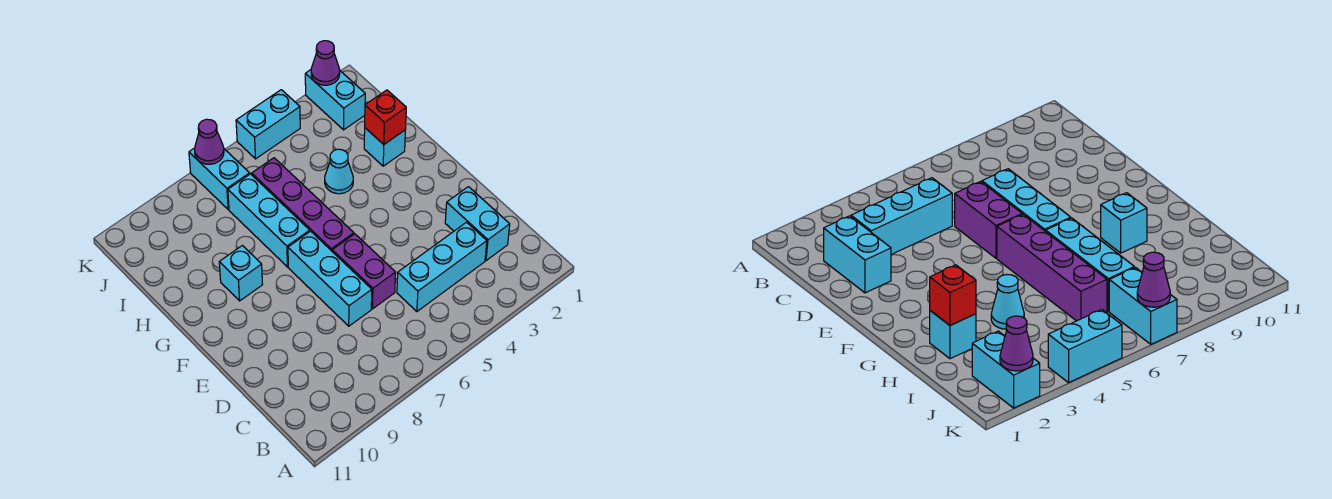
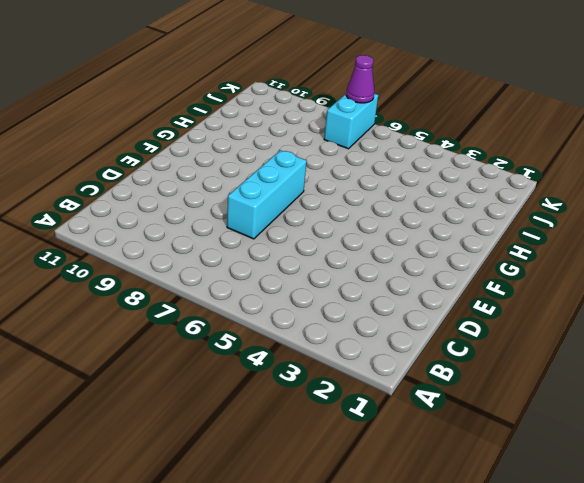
none -> cyan brick C2:D2 level 1
none -> cyan brick C3:C5 level 1
none -> purple brick D6:E6 level 1

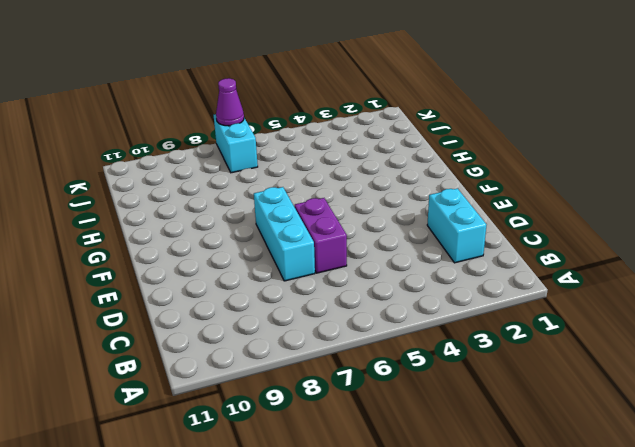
none -> cyan brick C3:C5 level 1
none -> purple brick F6:I6 level 1
none -> cyan brick G7:I7 level 1

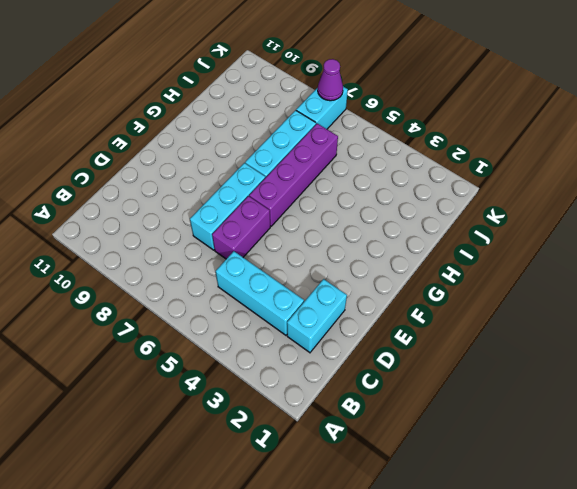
none -> cyan brick G9 level 1
none -> cyan brick H2 level 1
none -> cyan cone H4 level 1

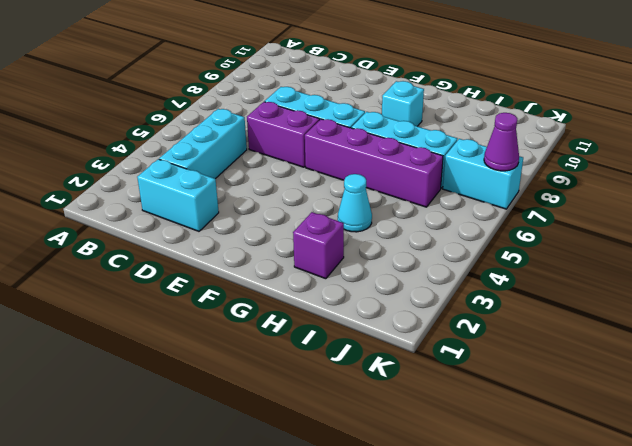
purple brick H2 level 1 -> cyan brick H2 level 1
none -> cyan brick J2:K2 level 1
none -> cyan brick K4:K5 level 1
none -> red brick H2 level 2

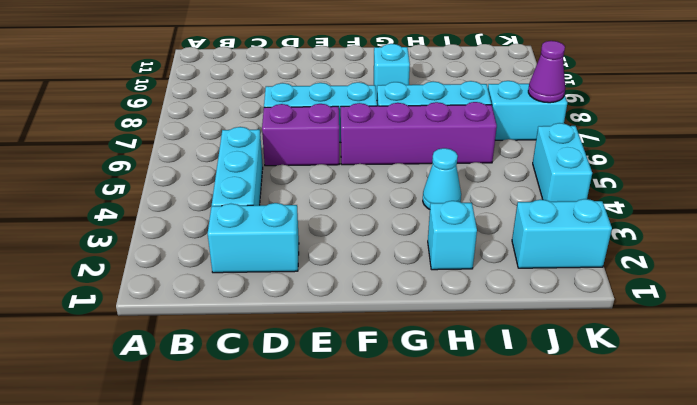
none -> red brick H2 level 2
none -> purple cone K2 level 2

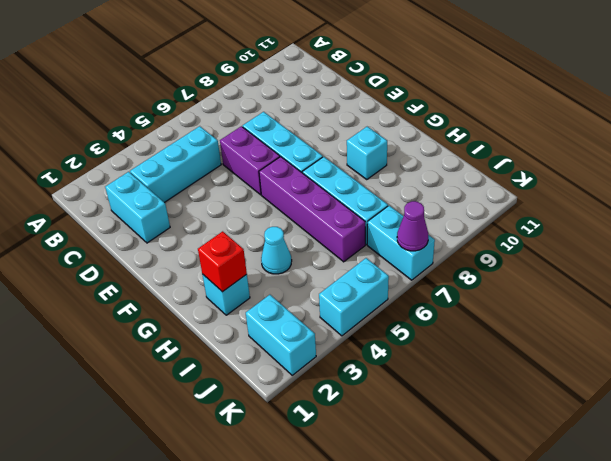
none -> purple cone K2 level 2

